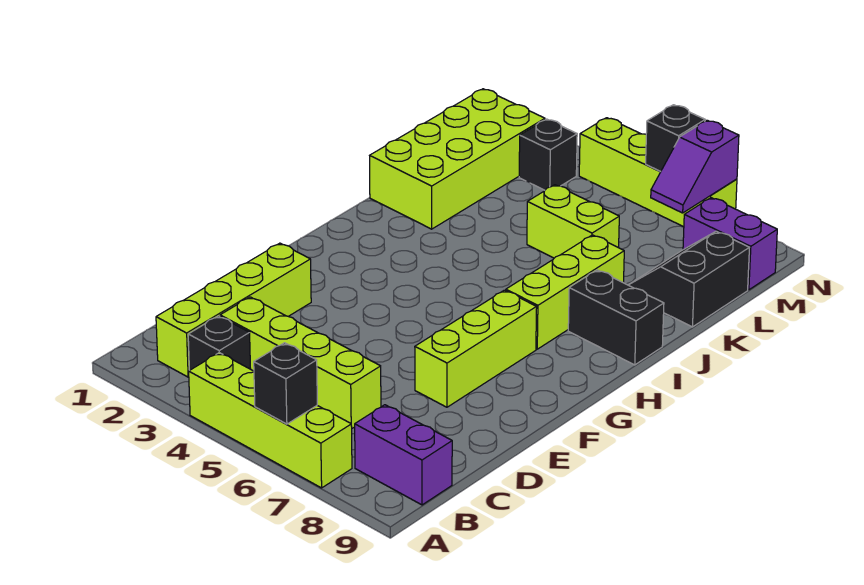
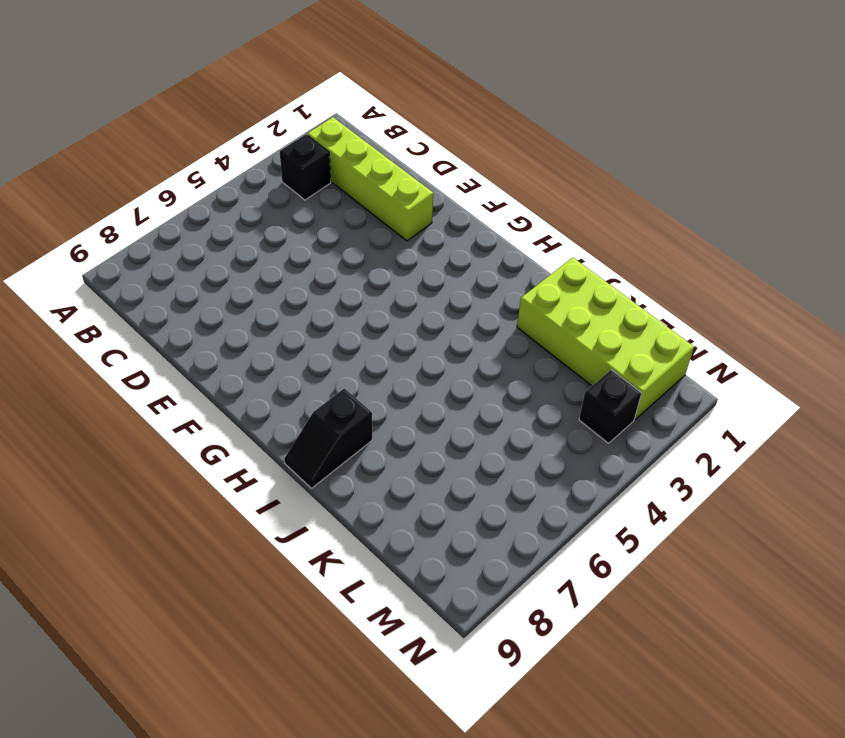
black slope I8:I9 level 1 top 8 -> black brick I8:I9 level 1
none -> lime brick A4:A7 level 1
none -> purple brick B8:B9 level 1
none -> lime brick C3:C6 level 1

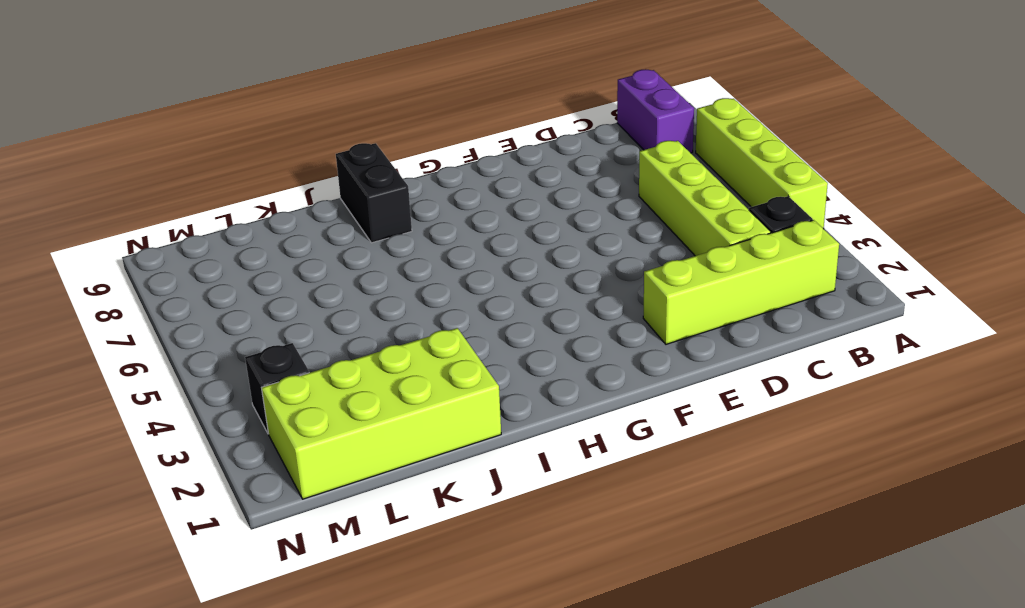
none -> lime brick E7:G7 level 1
none -> lime brick H7:J7 level 1
none -> lime brick K5:K6 level 1

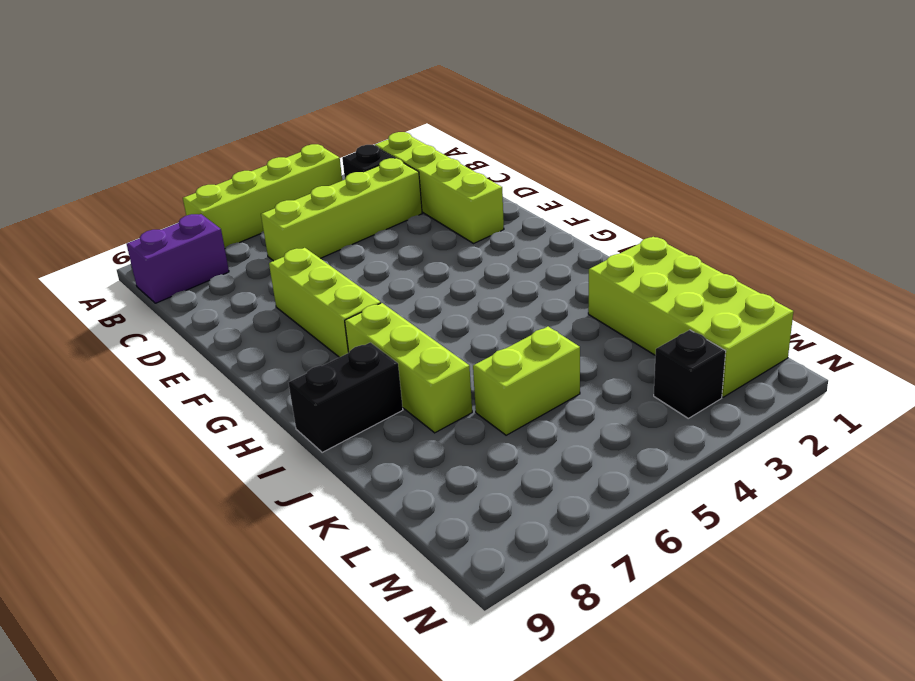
none -> black slope K8:L9 level 1 top 9
none -> purple brick M8:M9 level 1
none -> lime brick N4:N7 level 1

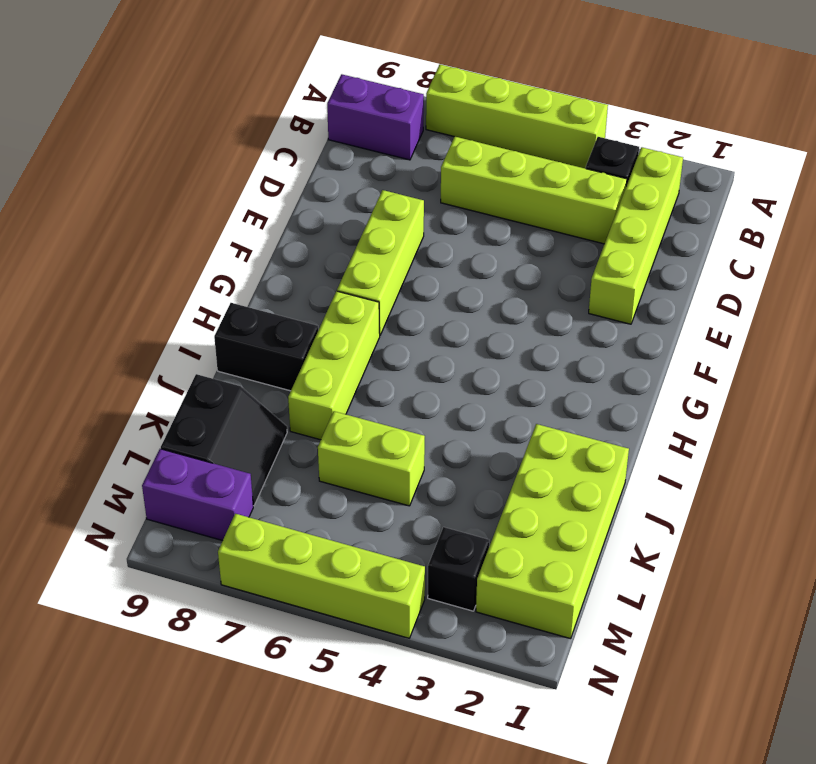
none -> black brick A6 level 2
none -> purple slope M7:N7 level 2 top N
none -> black brick N6 level 2

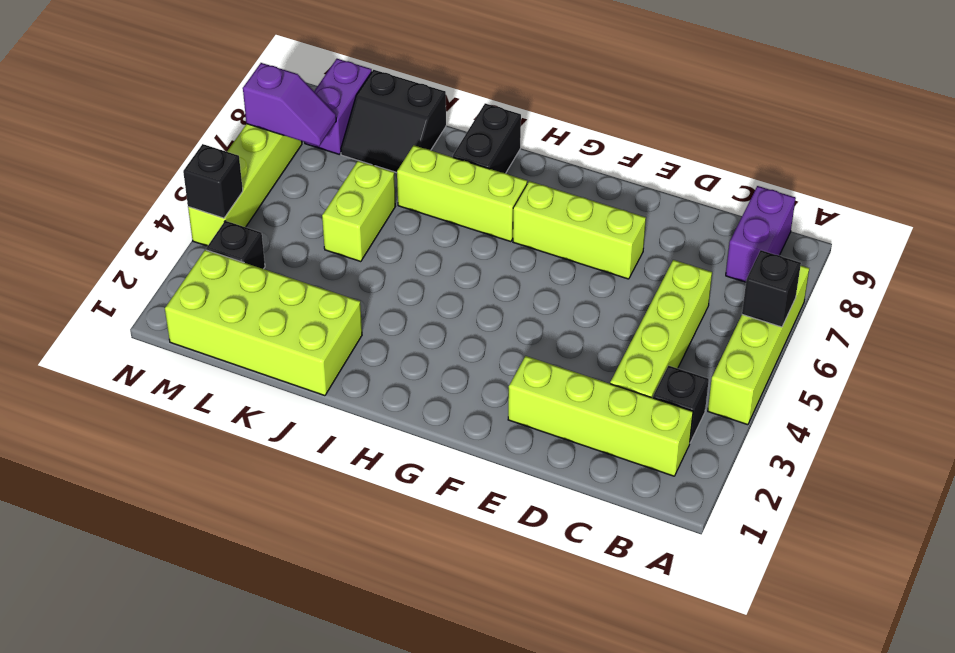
black brick N4 level 2 -> black brick N6 level 2

